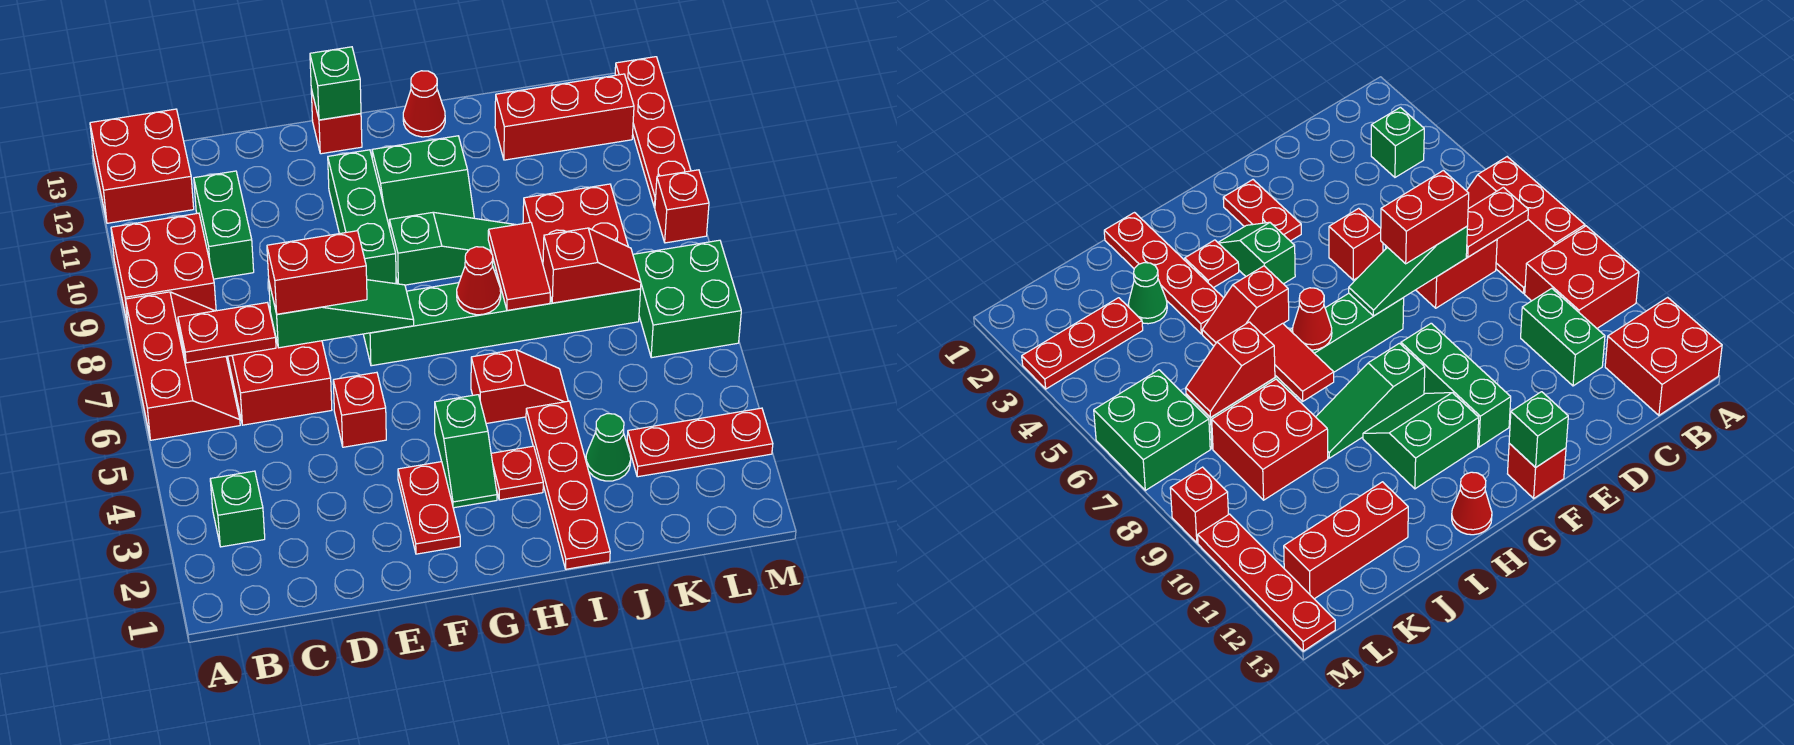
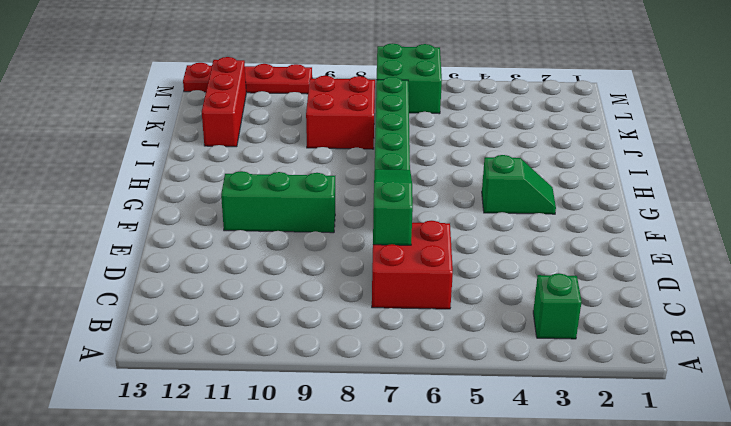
none -> red slope A6:B8 level 1 top A
none -> red brick A9:B10 level 1
none -> red brick A12:B13 level 1
none -> green brick C10:C11 level 1

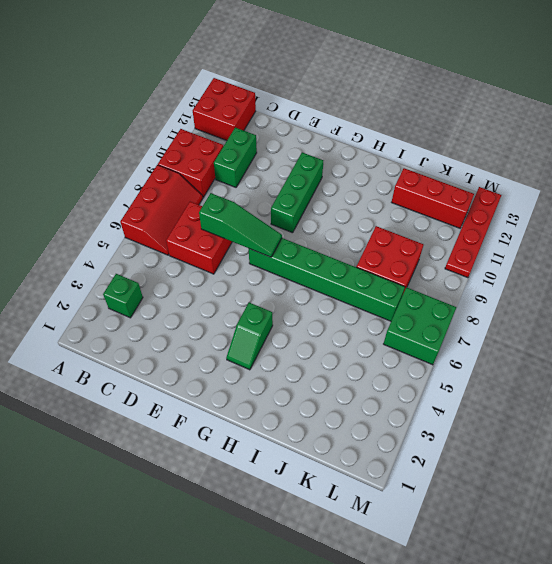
none -> red brick E5 level 1
none -> red plate F2:F3 level 1
none -> red brick F13 level 1
none -> green slope G9:I9 level 1 top G

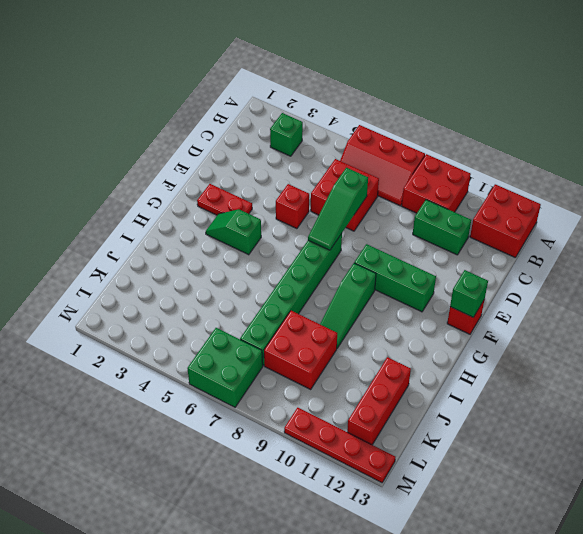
none -> green slope G10:H11 level 1 top 11
none -> red plate H3 level 1
none -> red slope H5:I5 level 1 top H
none -> red cone H13 level 1

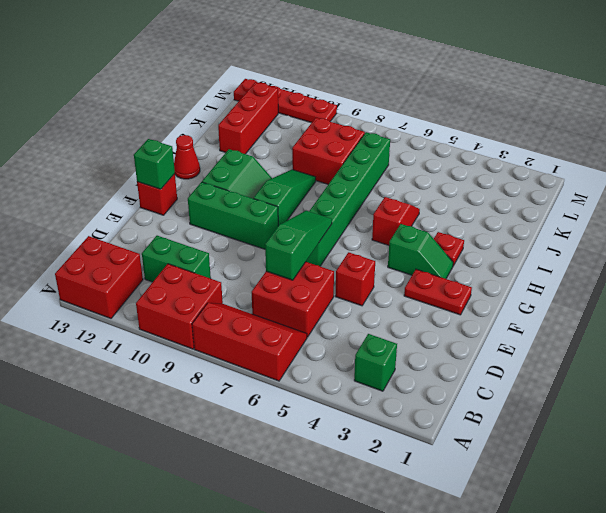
none -> red plate I1:I4 level 1
none -> green cone J3 level 1
none -> red plate K3:M3 level 1
none -> green brick L6:M7 level 1

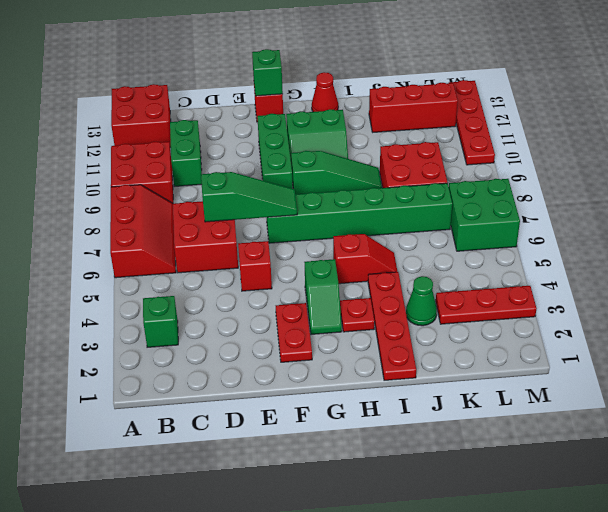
none -> red brick M9 level 1
none -> red plate B7:C7 level 2
none -> red cone H7 level 2
none -> red tile I7:I8 level 2

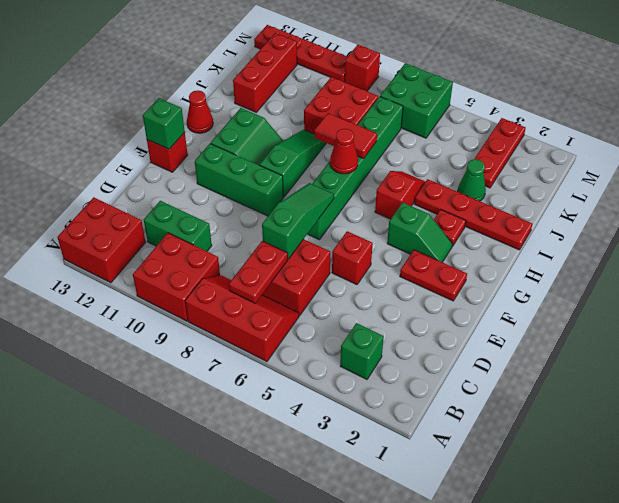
none -> red slope J7:K7 level 2 top J
none -> red brick D7:E7 level 3

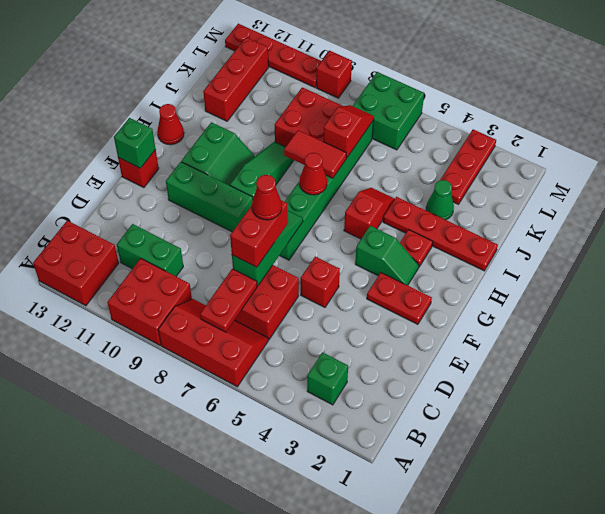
red cone E7 level 4 -> none

